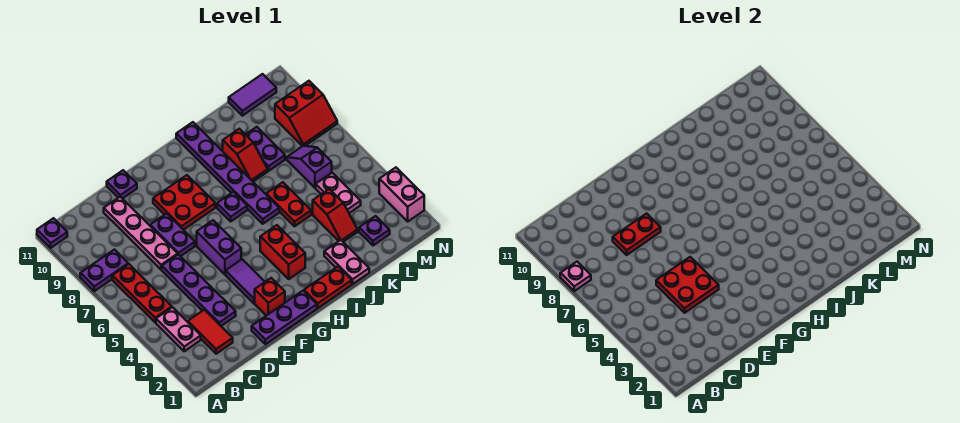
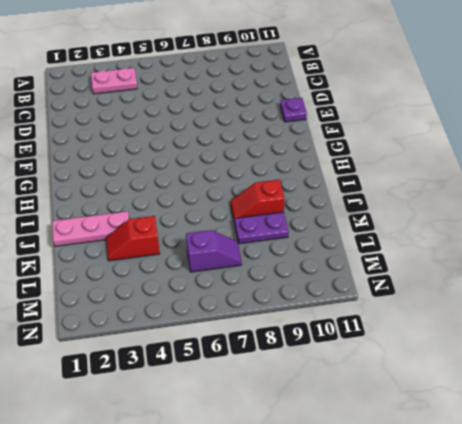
pink plate J1:J3 level 1 -> pink plate J1:J2 level 1
none -> purple plate A8:B8 level 1
none -> purple plate A11 level 1
none -> red plate B5:B7 level 1
none -> red tile C2:C3 level 1

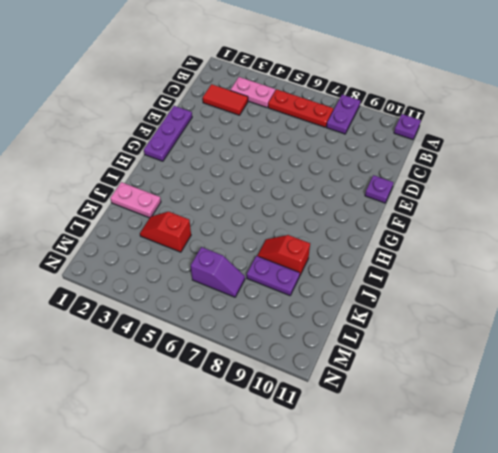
none -> purple plate D3:D6 level 1
none -> pink plate D7:D10 level 1
none -> purple plate E7:E8 level 1
none -> red brick F2 level 1

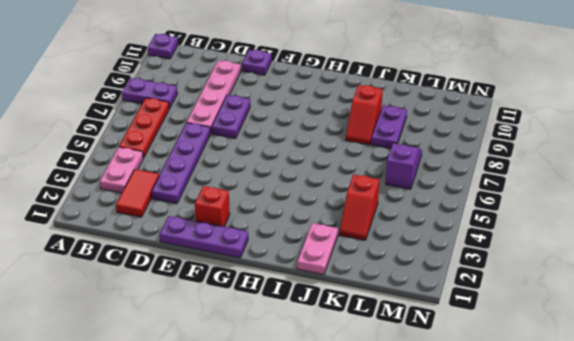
none -> purple tile F3:F4 level 1
none -> purple brick F5:F6 level 1
none -> red plate F8:G9 level 1
none -> red plate H1:I1 level 1

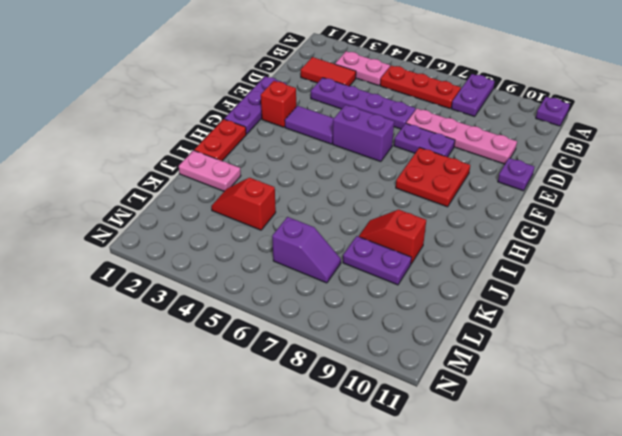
none -> red brick H3:H4 level 1
none -> purple plate H7 level 1
none -> purple plate I6:I11 level 1
none -> red plate J5:J6 level 1

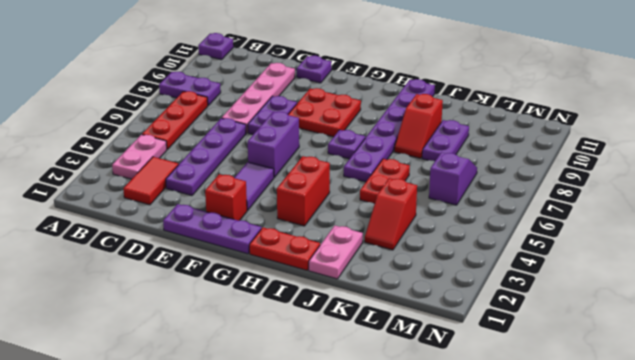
none -> purple plate L2 level 1
none -> pink plate L4:L5 level 1
none -> purple tile L11:M11 level 1
none -> red slope M8:N9 level 1 top 9

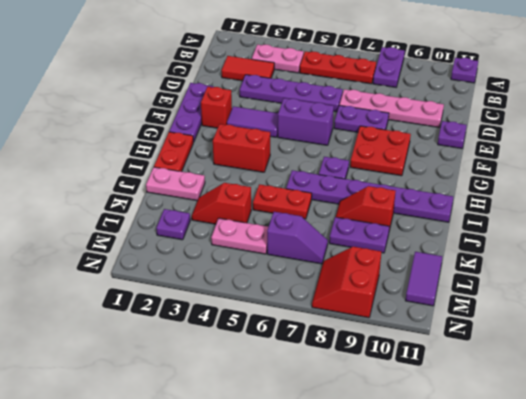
none -> pink brick N2:N3 level 1
none -> pink plate A8 level 2
none -> red plate D4:E5 level 2
none -> red plate D8:E8 level 2

